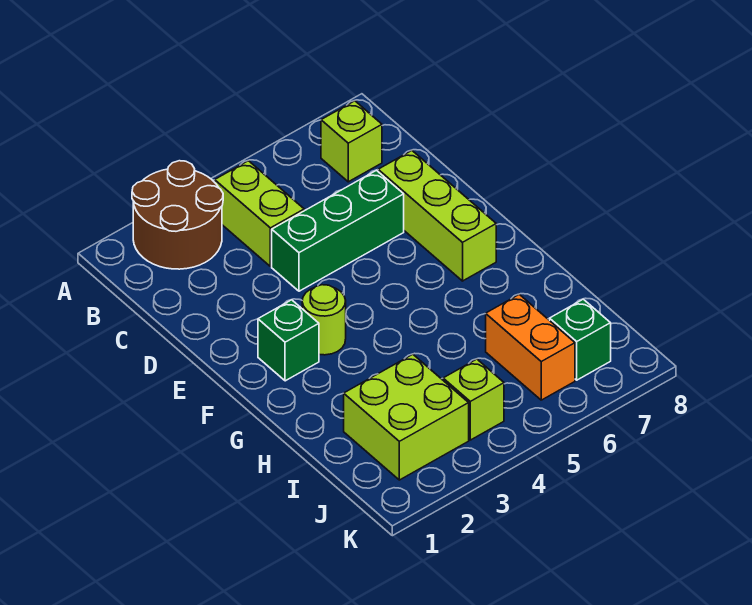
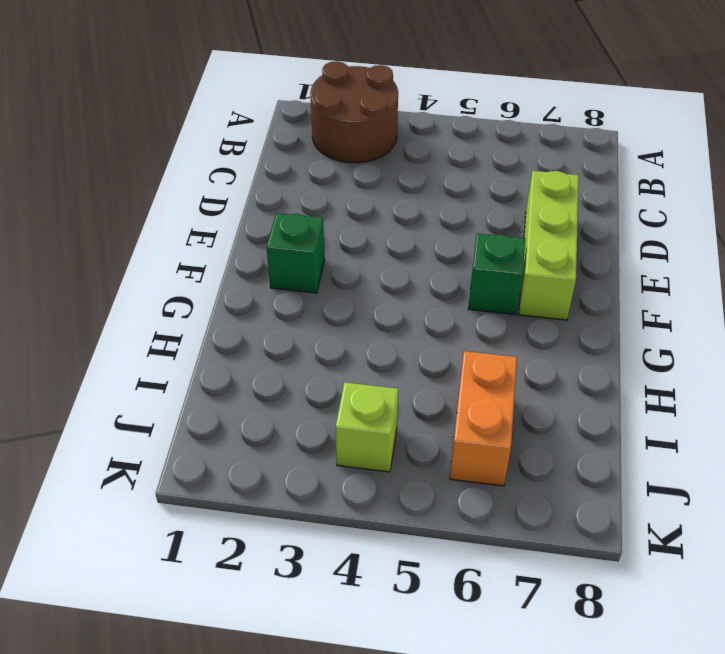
green brick F6 level 1 -> green brick J7 level 1
none -> lime brick B4:C4 level 1
none -> lime brick B7 level 1

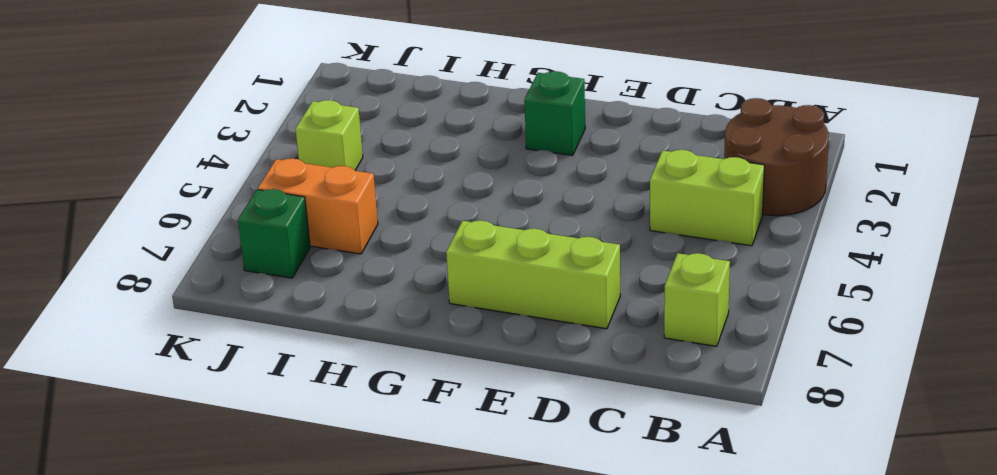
none -> green brick D4:D6 level 1
none -> lime round brick F3 level 1

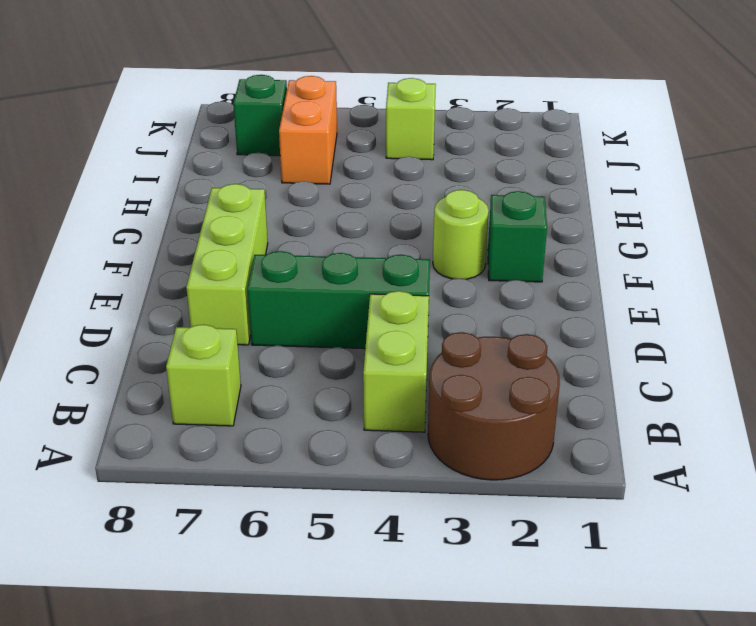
none -> lime brick I2:J3 level 1

